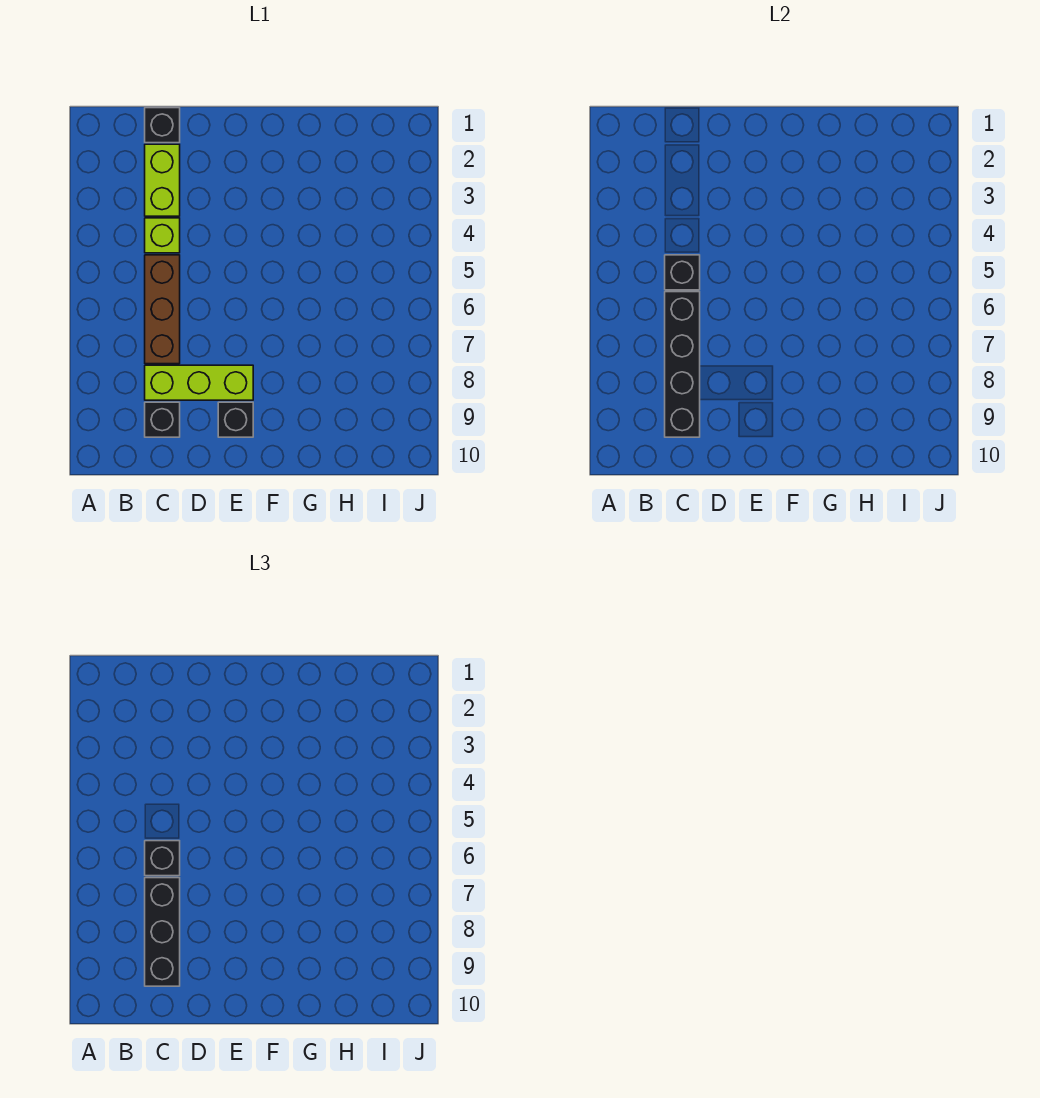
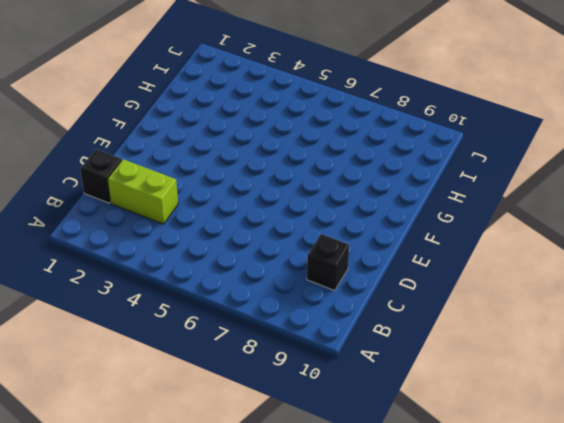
none -> lime brick C4 level 1
none -> brown brick C5:C7 level 1

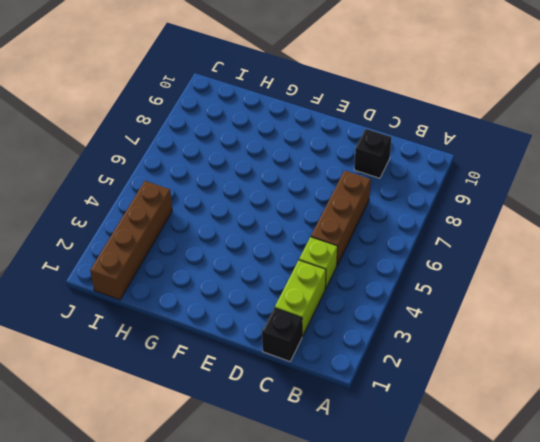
brown brick I1:I4 level 1 -> none
none -> lime brick C8:E8 level 1
none -> black brick E9 level 1

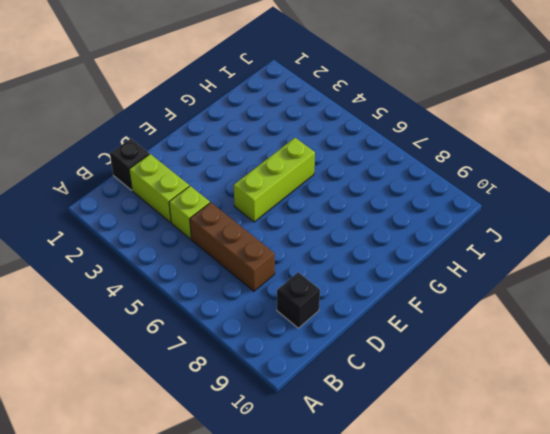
lime brick E5:G5 level 1 -> lime brick C8:E8 level 1
none -> black brick E9 level 1
none -> black brick C5 level 2

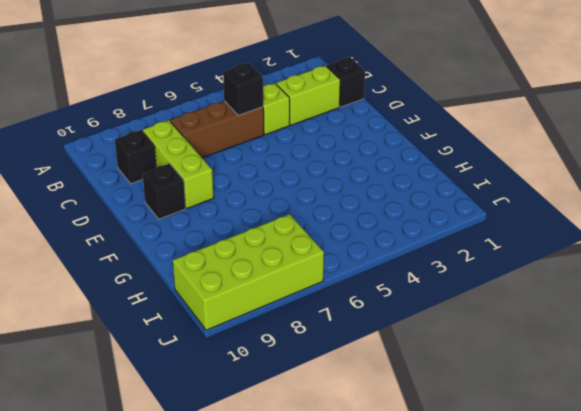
lime brick I7:J10 level 1 -> none
none -> black brick C6:C9 level 2
none -> black brick C6 level 3

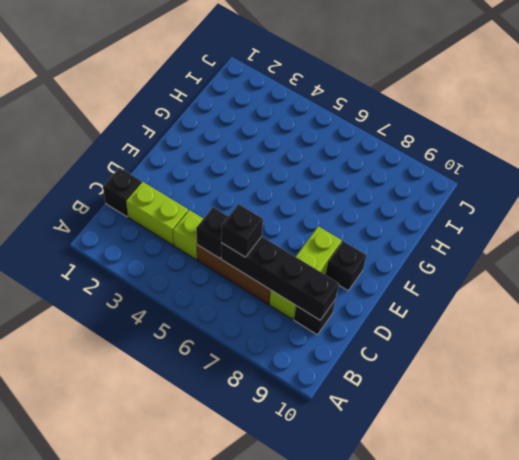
none -> black brick C7:C9 level 3

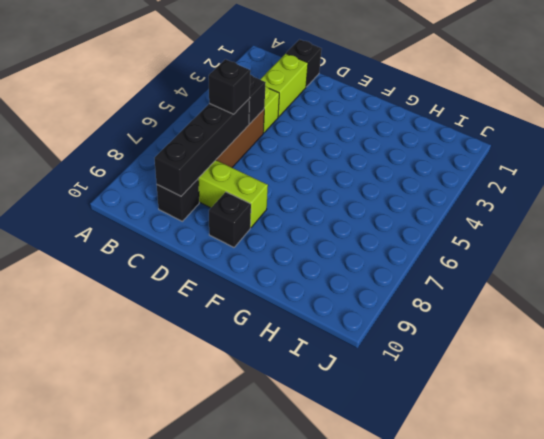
none -> black brick C7:C9 level 3

